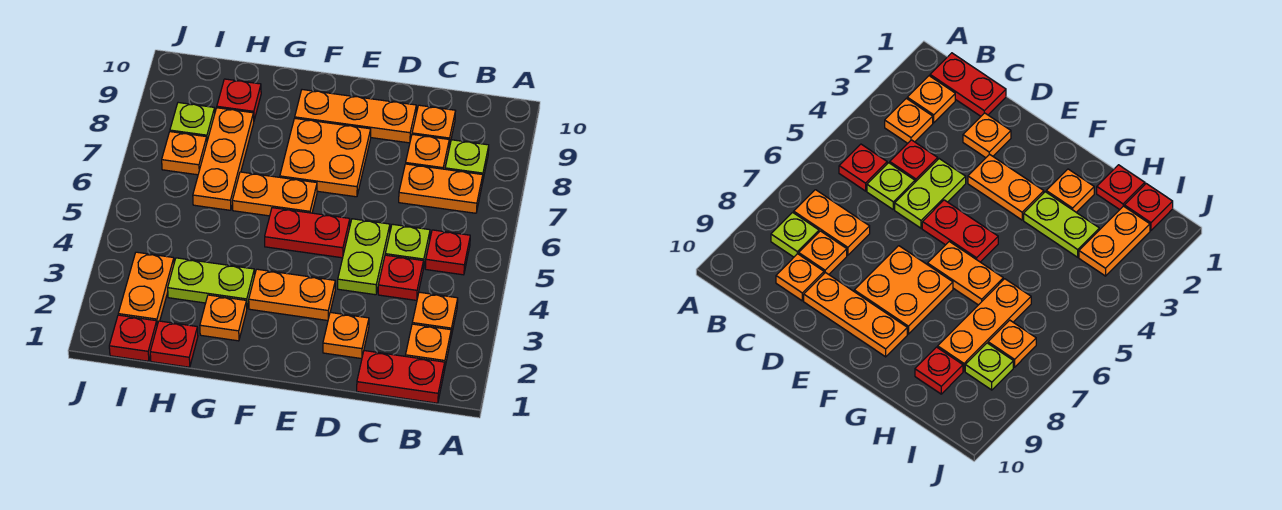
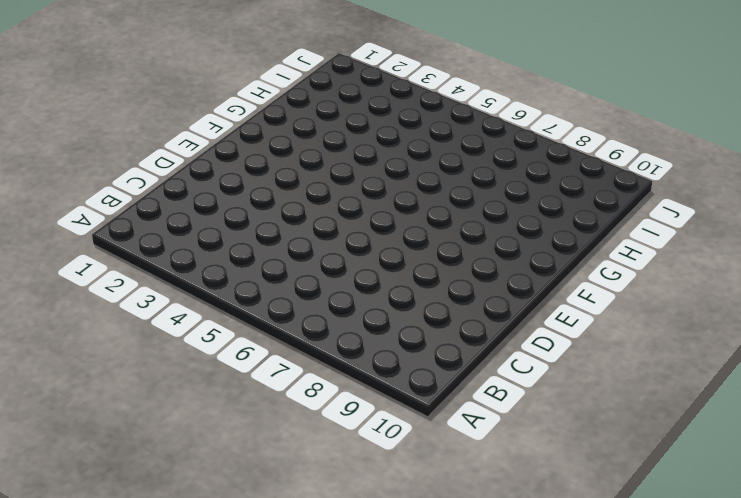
none -> red plate B1:C1 level 1
none -> orange plate B2 level 1
none -> orange plate B3 level 1

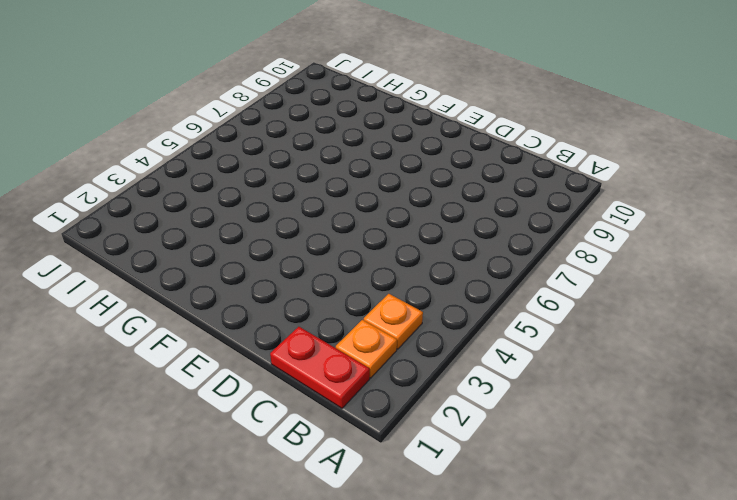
none -> red plate B5 level 1
none -> orange plate B7:C7 level 1
none -> lime plate B8 level 1

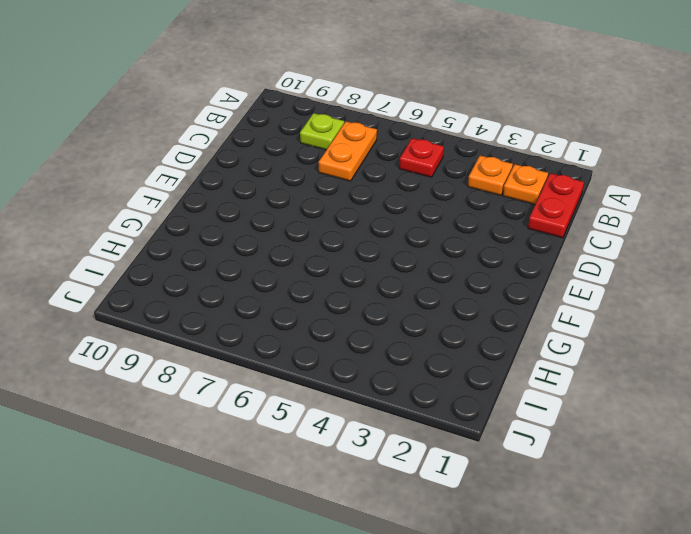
none -> red plate C4 level 1
none -> lime plate C5 level 1
none -> orange plate C8 level 1

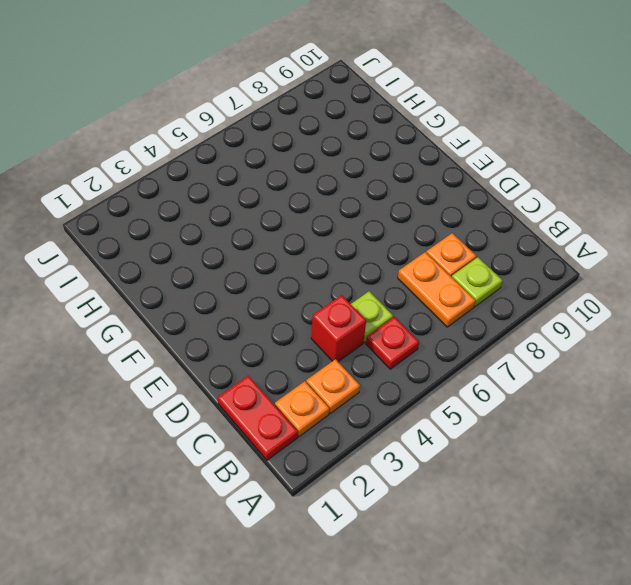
red brick C4 level 1 -> red plate C4 level 1
none -> orange plate C9 level 1
none -> orange plate D2 level 1
none -> lime plate D4:D5 level 1

